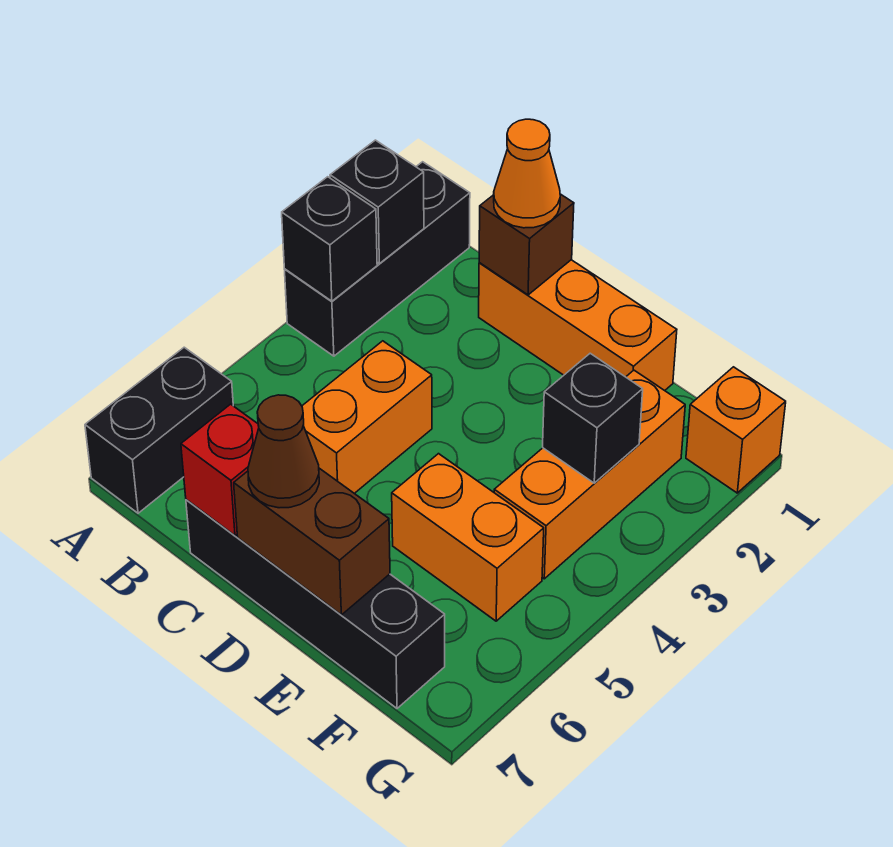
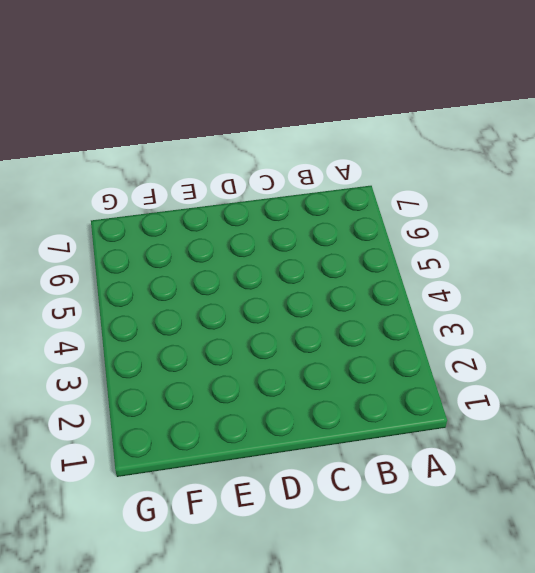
none -> black brick A1:A3 level 1
none -> black brick A6:A7 level 1
none -> orange brick C1:E1 level 1

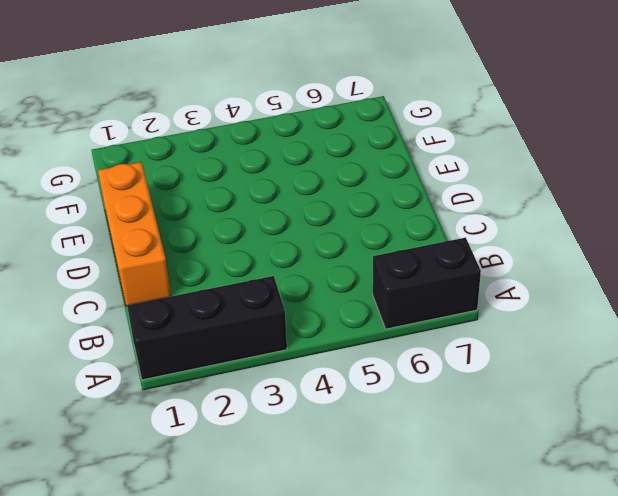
none -> orange brick C4:C5 level 1
none -> black brick C7:F7 level 1
none -> orange brick E5:F5 level 1

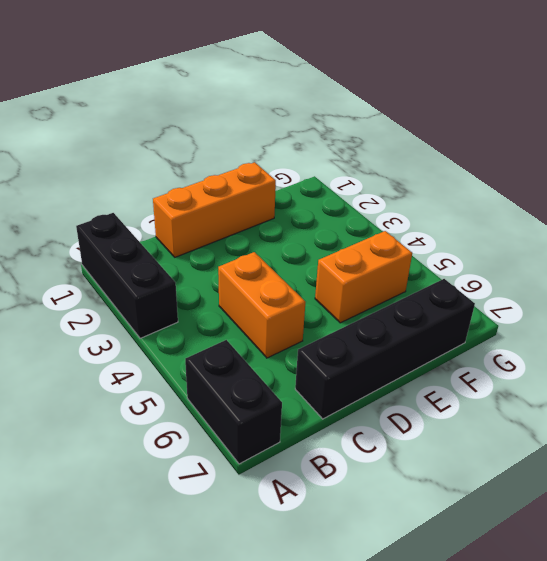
none -> orange brick F2:F4 level 1
none -> orange brick G1 level 1
none -> black brick A2 level 2

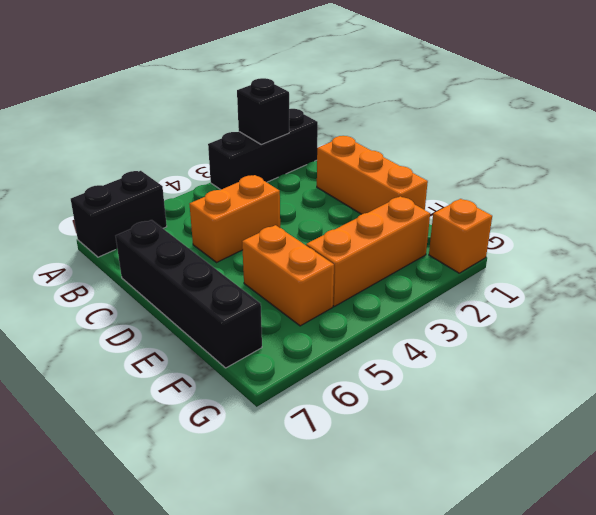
none -> black brick A3 level 2
none -> brown brick C1 level 2
none -> red brick C7 level 2

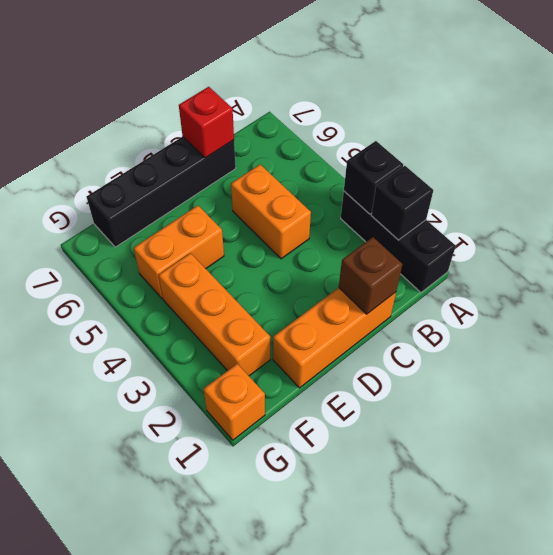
none -> black brick A6:A7 level 1
none -> brown brick D7:E7 level 2
none -> black brick F3 level 2

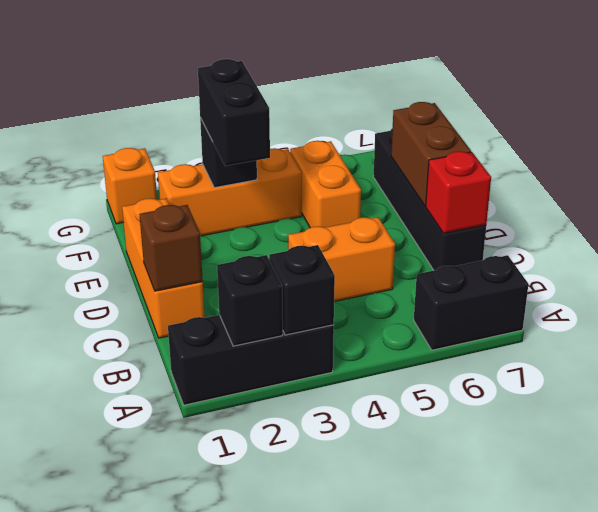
black brick E3:F3 level 3 -> none
none -> orange cone C1 level 3
none -> brown cone D7 level 3

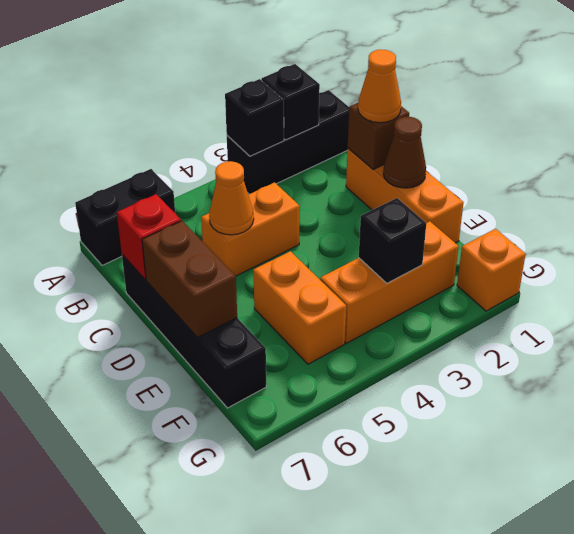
orange cone C5 level 2 -> none
brown cone D1 level 2 -> brown cone D7 level 3

